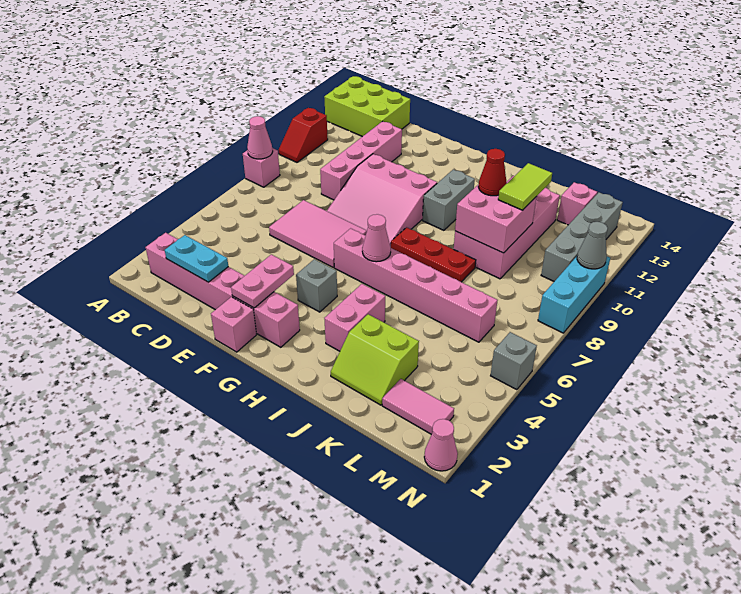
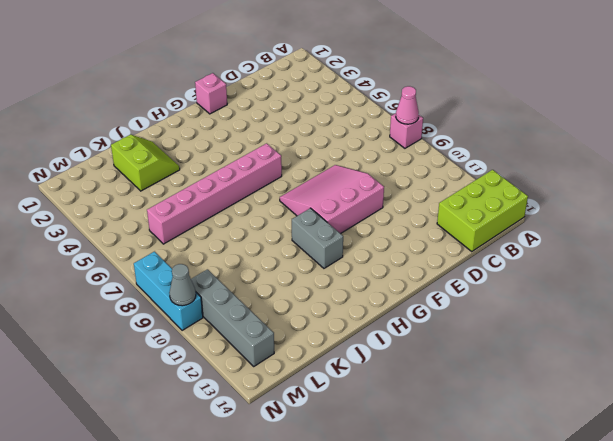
lime slope J2:K3 level 1 top K -> lime slope J2:K3 level 1 top 3
none -> red slope A10:A11 level 1 top 11
none -> pink brick B2:G2 level 1
none -> pink tile D6:F7 level 1

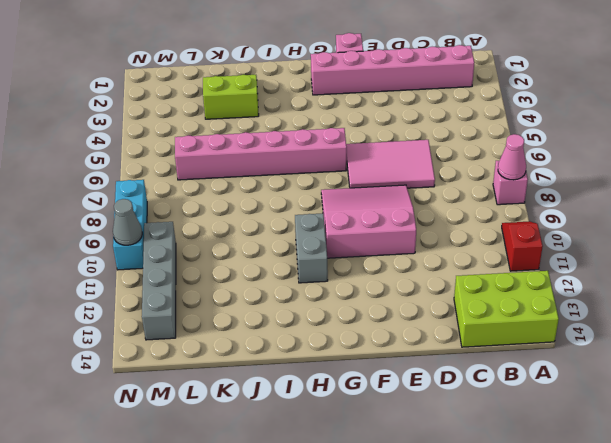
none -> pink brick D9:D12 level 1
none -> grey brick G4 level 1
none -> red plate H8:J8 level 1

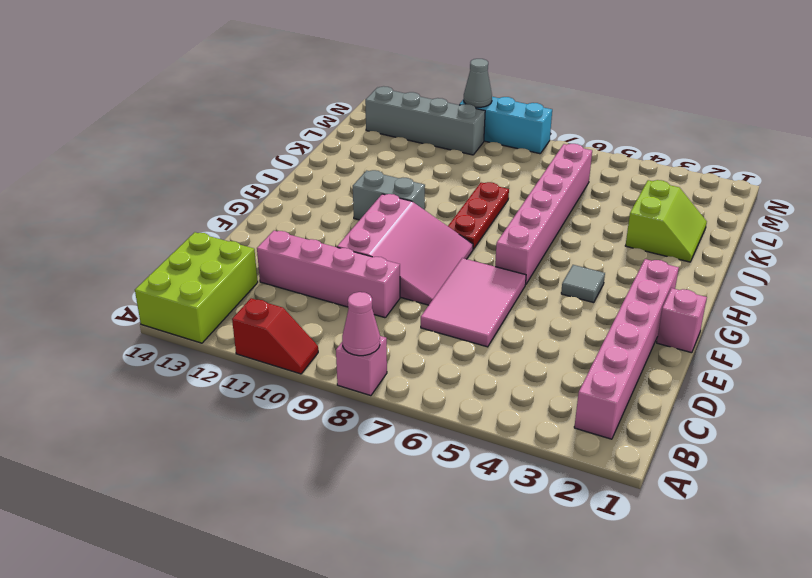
grey tile G4 level 1 -> grey brick G4 level 1
none -> pink brick I3:I4 level 1
none -> pink brick J9:K12 level 1
none -> pink tile L2:M2 level 1

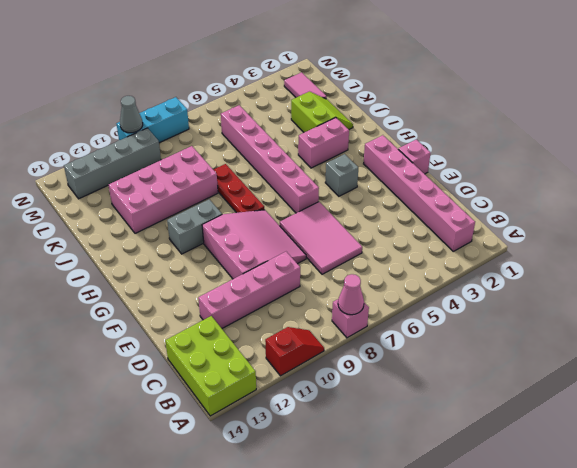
none -> pink brick L13 level 1
none -> pink cone N1 level 1
none -> grey brick N5 level 1

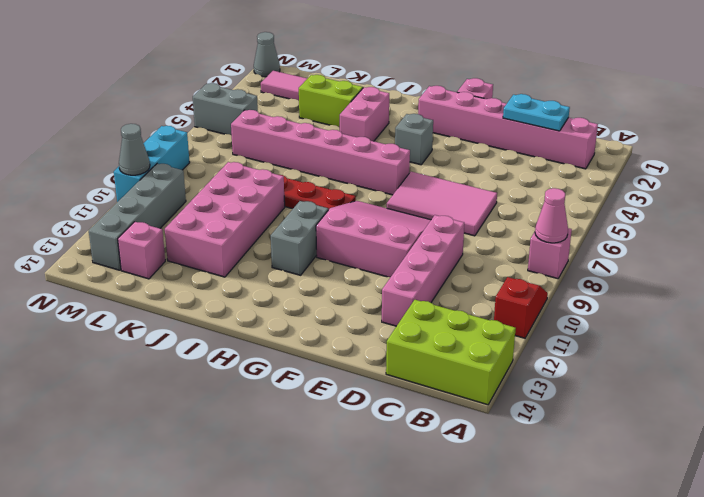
grey brick M5:N5 level 1 -> grey brick N5 level 1
grey cone N1 level 1 -> pink cone N1 level 1
none -> pink plate F2:F3 level 2
none -> pink cone H6 level 2
none -> pink brick J9:K10 level 2

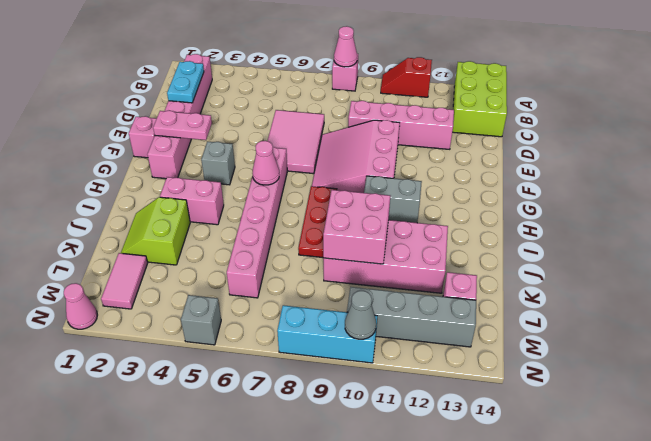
none -> red cone J10 level 3
none -> lime tile K10:K11 level 3

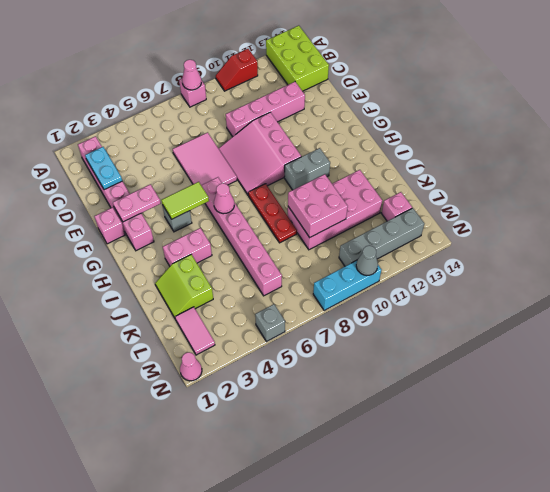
lime tile G4:G5 level 2 -> lime tile K10:K11 level 3
none -> red cone J10 level 3

